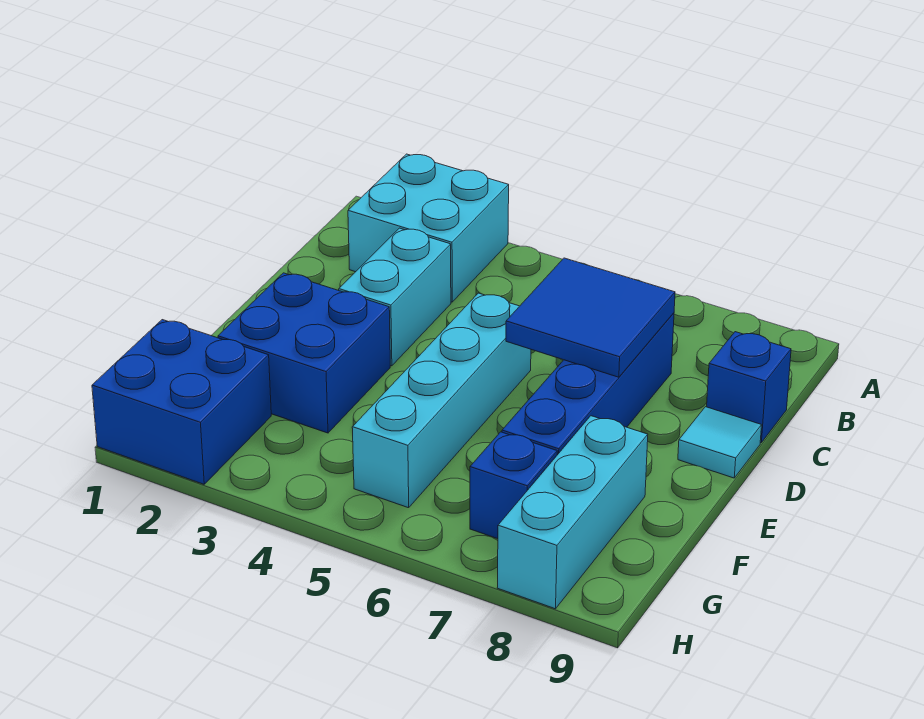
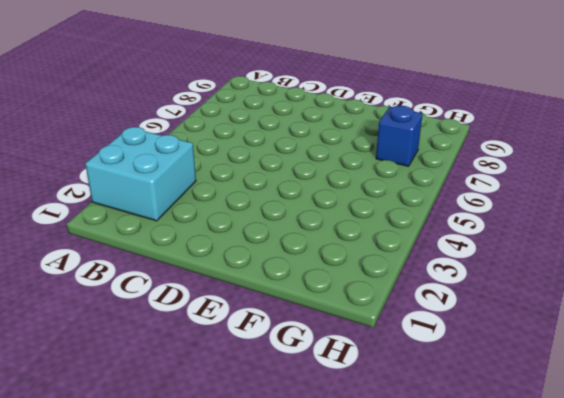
none -> cyan brick C3:D3 level 1
none -> blue brick C7:F7 level 1

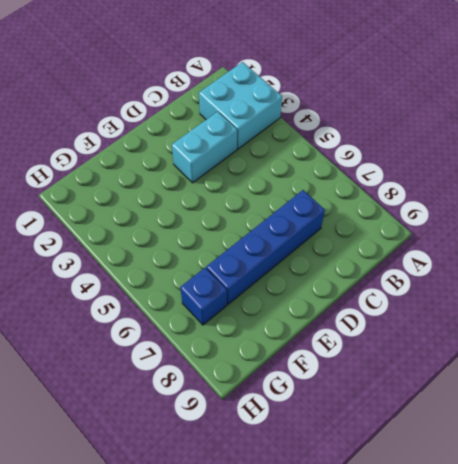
none -> blue brick C9 level 1
none -> cyan brick D5:G5 level 1

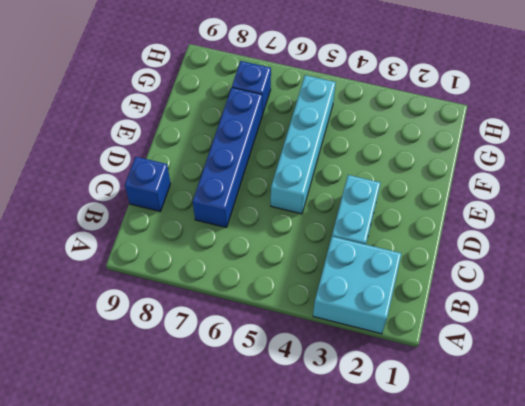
none -> cyan tile D9 level 1
none -> blue brick E2:F3 level 1

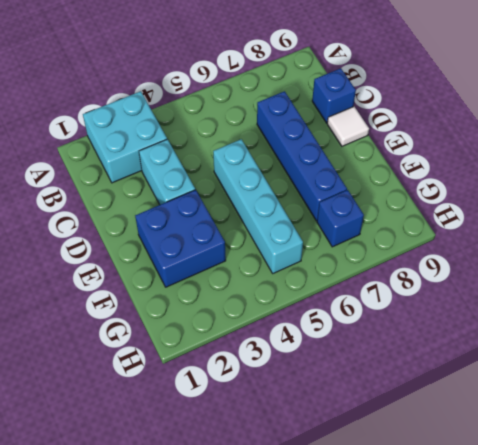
white tile D9 level 1 -> cyan tile D9 level 1
none -> cyan brick F8:H8 level 1
none -> blue brick G1:H2 level 1

